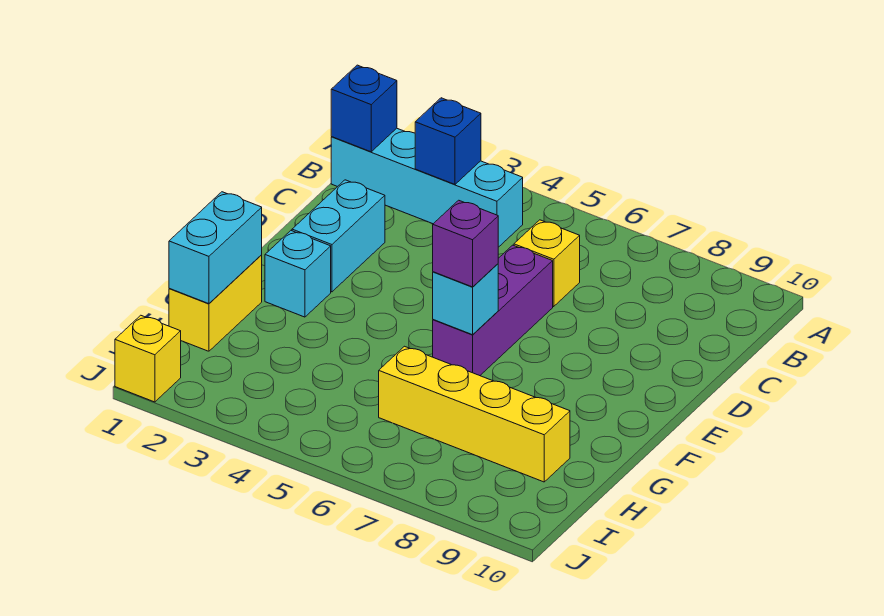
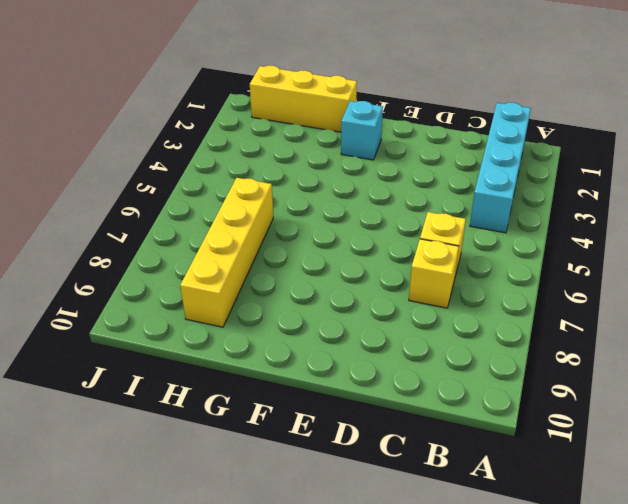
yellow brick C7 level 1 -> yellow brick J1 level 1
yellow brick G1:I1 level 1 -> yellow brick G1:H1 level 1
none -> cyan brick D2:E2 level 1
none -> purple brick D6:F6 level 1
none -> blue brick B1 level 2

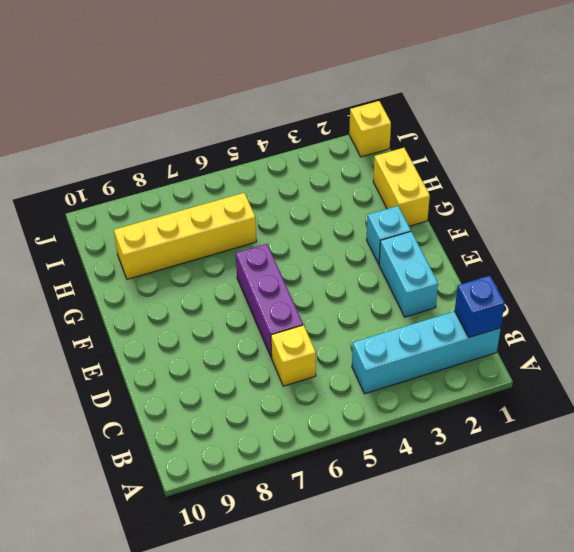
none -> blue brick B3 level 2
none -> cyan brick F6 level 2
none -> cyan brick G1:H1 level 2

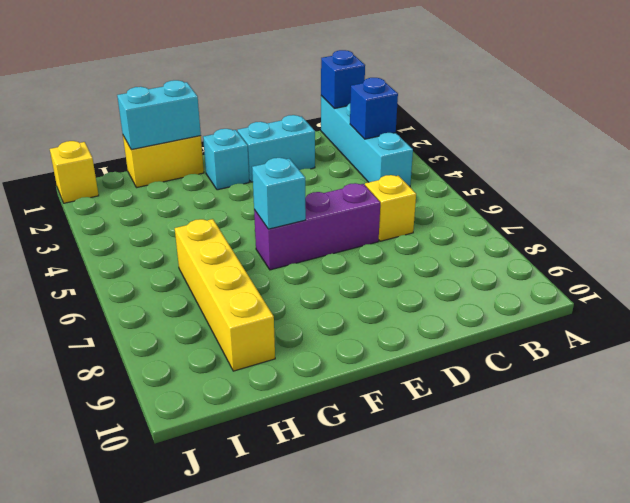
none -> purple brick F6 level 3

